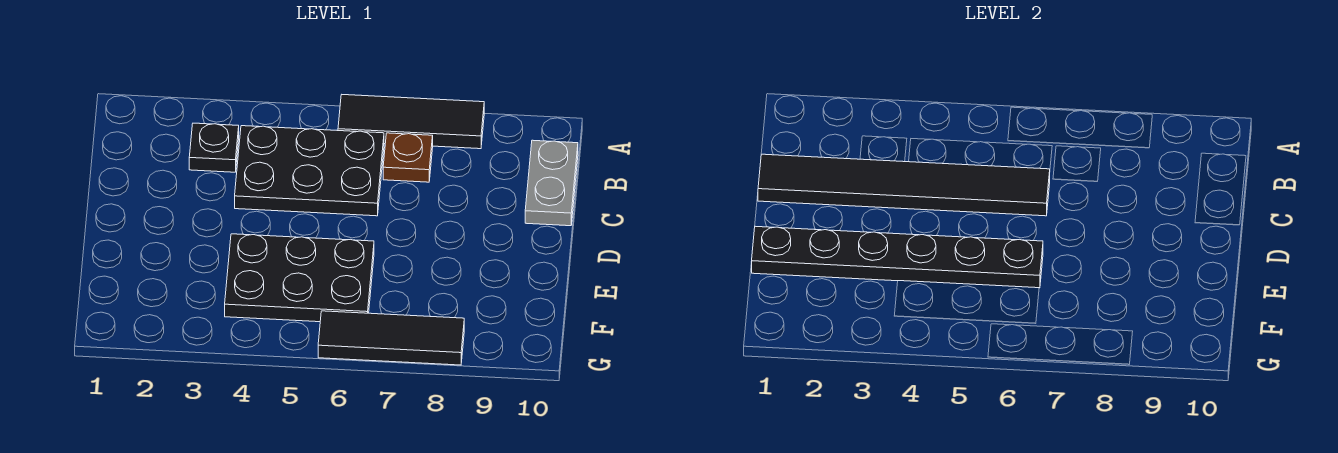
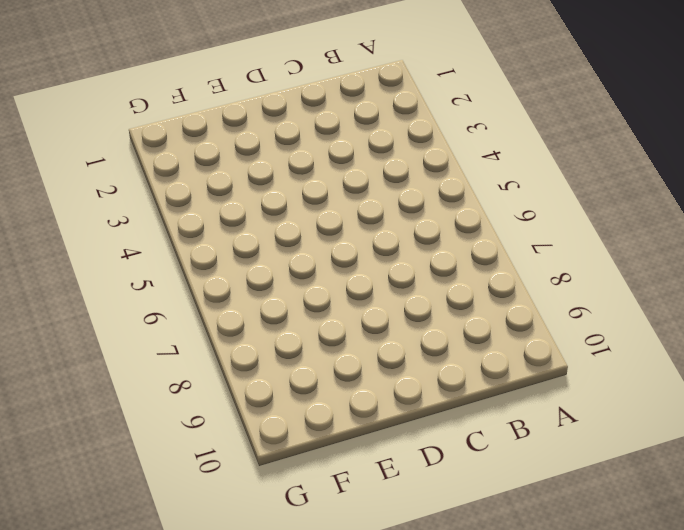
none -> black tile A6:A8 level 1
none -> black plate B3 level 1

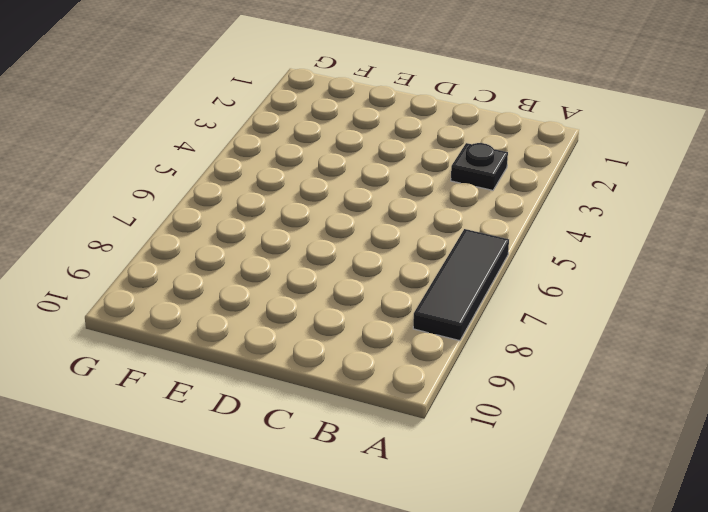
none -> black plate B4:C6 level 1
none -> brown plate B7 level 1

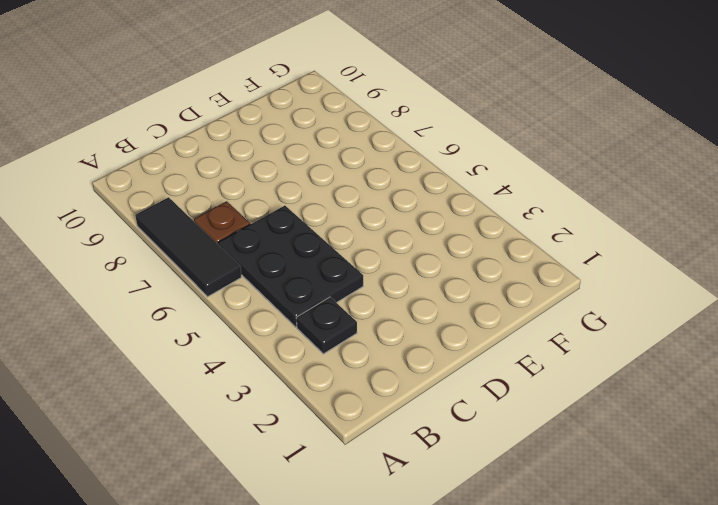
none -> grey plate B10:C10 level 1
none -> black plate E4:F6 level 1

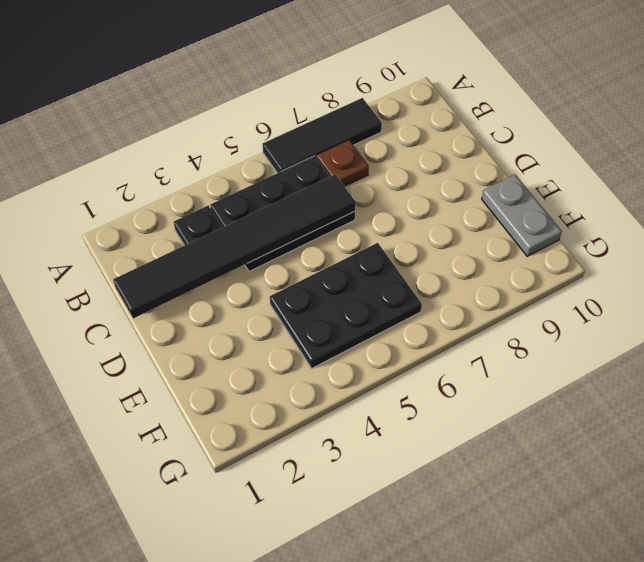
grey plate E10:F10 level 1 -> grey plate B10:C10 level 1
none -> black tile G6:G8 level 1
none -> black plate E1:E6 level 2

